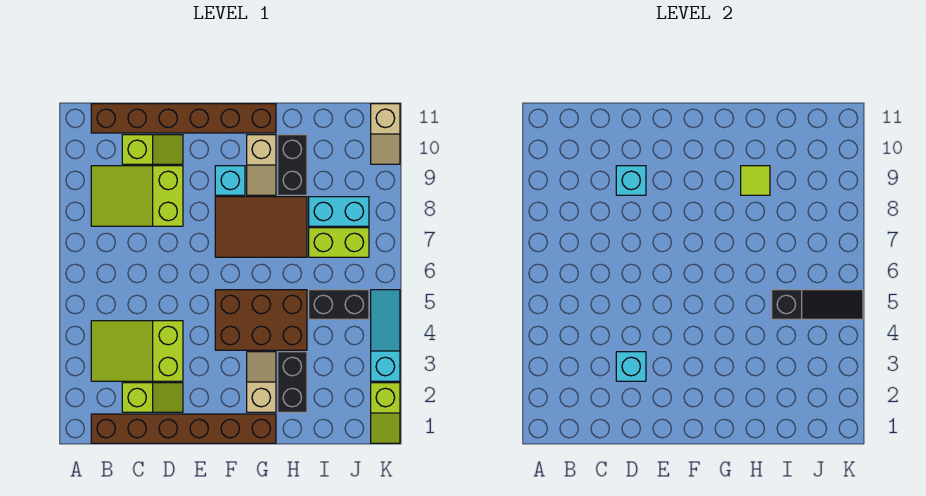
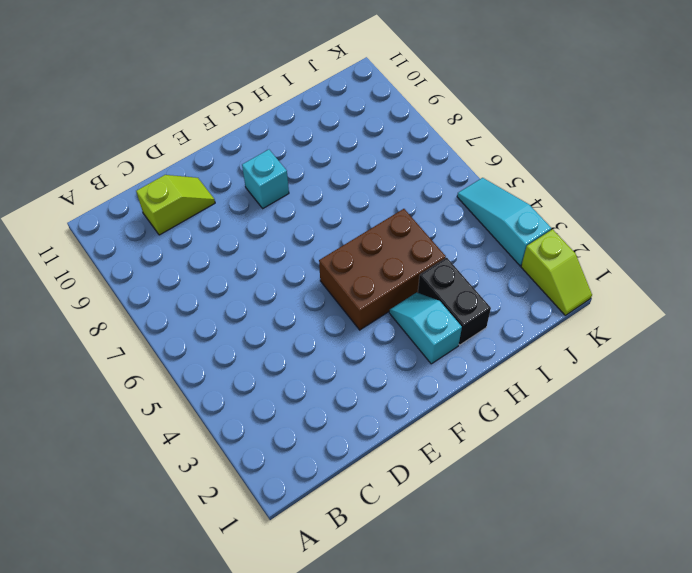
cyan slope G2:G3 level 1 top 2 -> tan slope G2:G3 level 1 top 2
none -> brown brick B1:G1 level 1
none -> lime slope B3:D4 level 1 top D
none -> lime slope B8:D9 level 1 top D

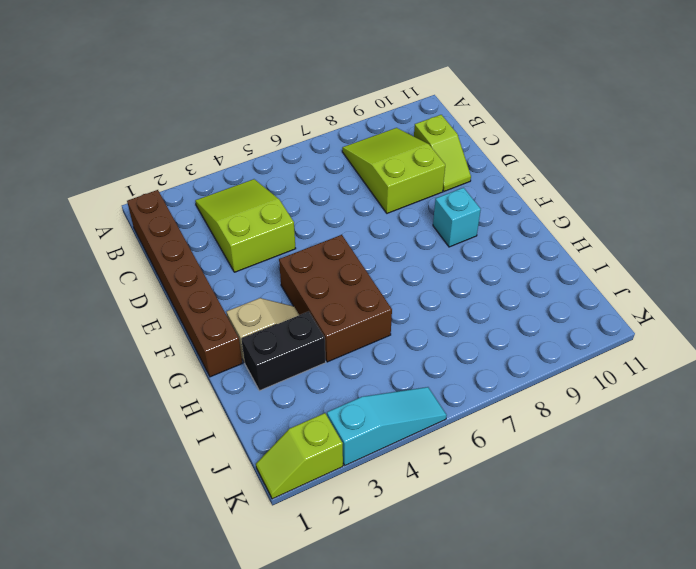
none -> brown brick B11:G11 level 1
none -> lime slope C2:D2 level 1 top C
none -> brown tile F7:H8 level 1

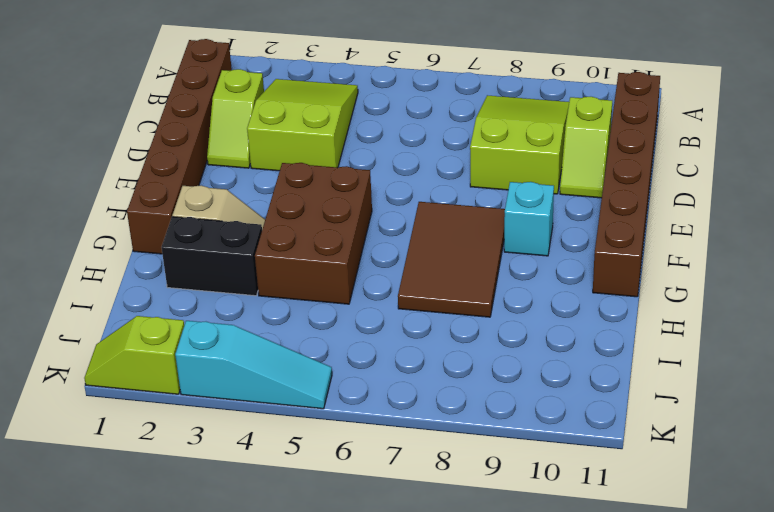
none -> tan slope G9:G10 level 1 top 10
none -> black brick H9:H10 level 1
none -> black brick I5:J5 level 1

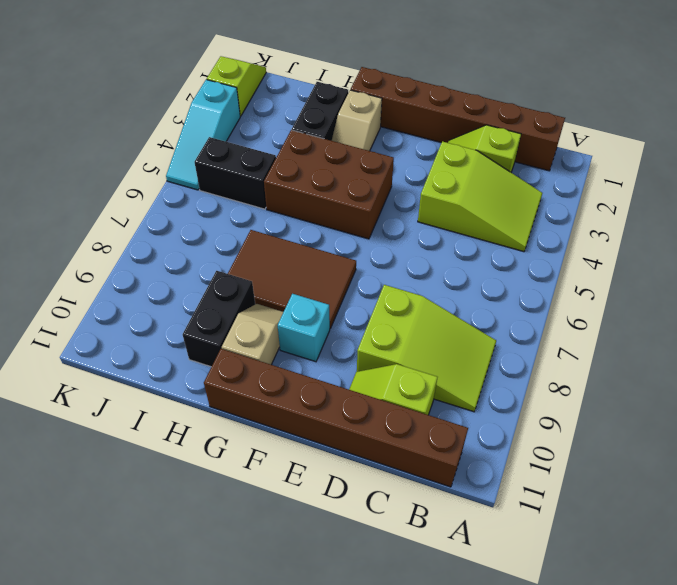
none -> lime brick I7:J7 level 1
none -> cyan brick I8:J8 level 1
none -> tan slope K10:K11 level 1 top 11

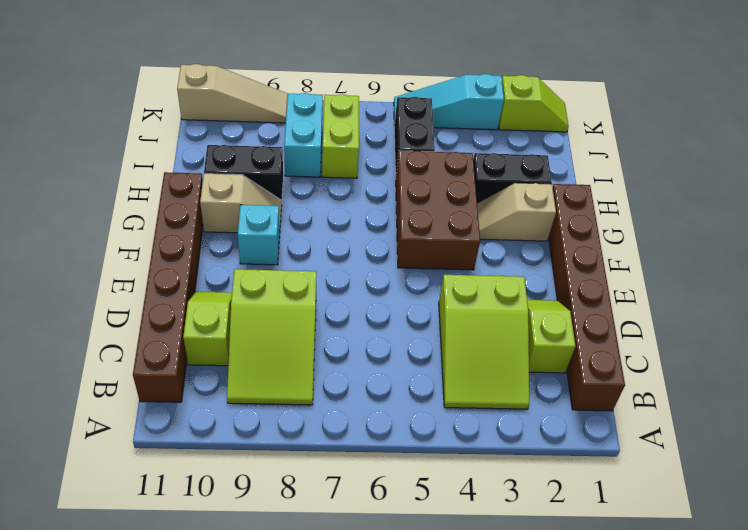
tan slope K9:K11 level 1 top 11 -> tan slope K10:K11 level 1 top 11
none -> brown tile F7:H8 level 1
none -> cyan brick D3 level 2
none -> cyan brick D9 level 2

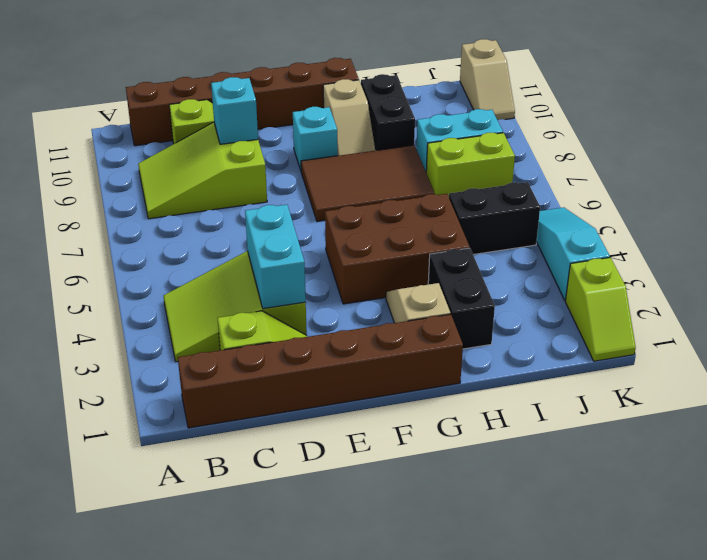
cyan brick D3:D4 level 2 -> cyan brick D3 level 2
none -> lime tile H9 level 2
none -> black slope I5:K5 level 2 top I

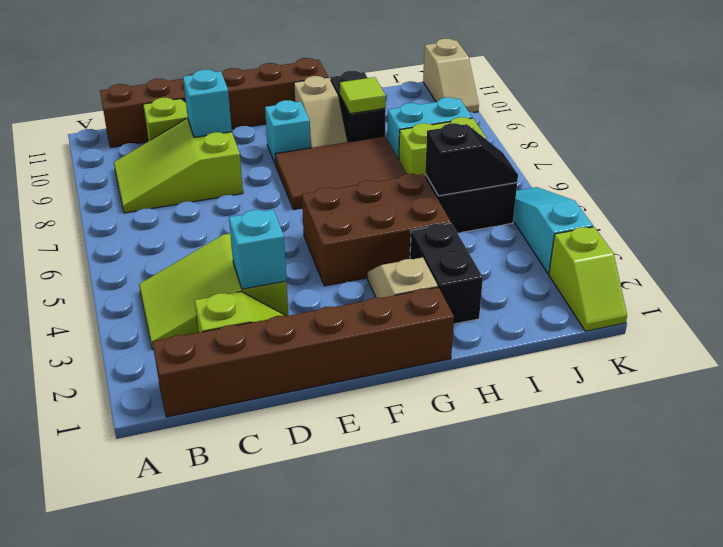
black slope I5:J5 level 2 top I -> black slope I5:K5 level 2 top I

